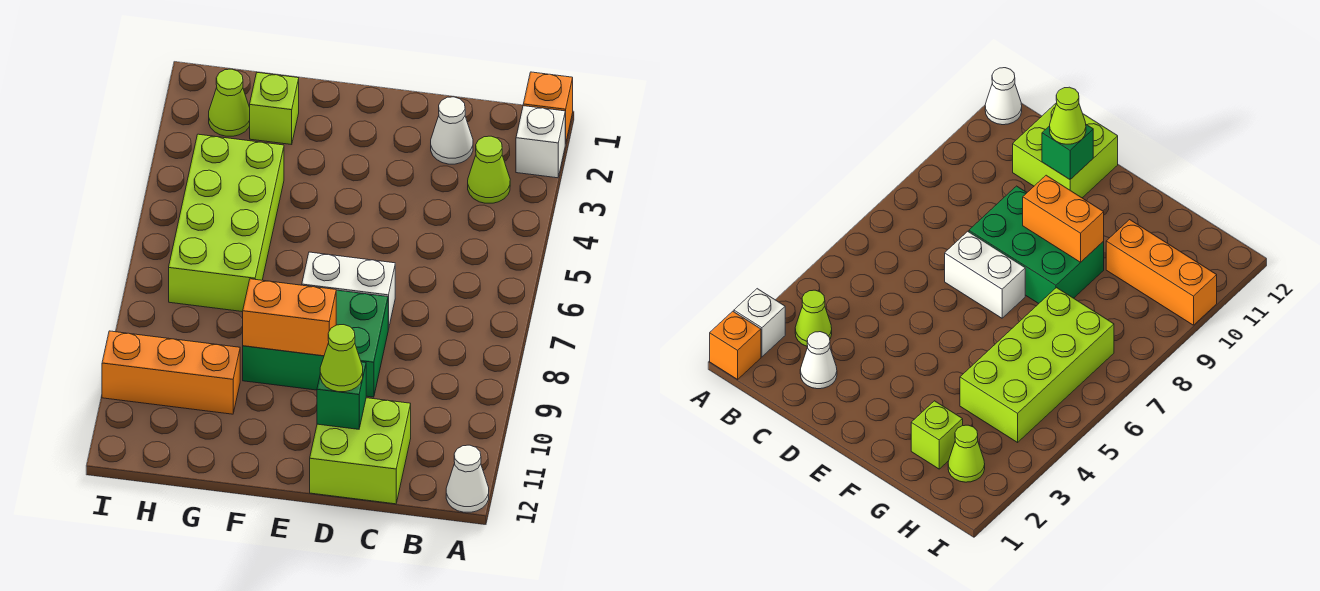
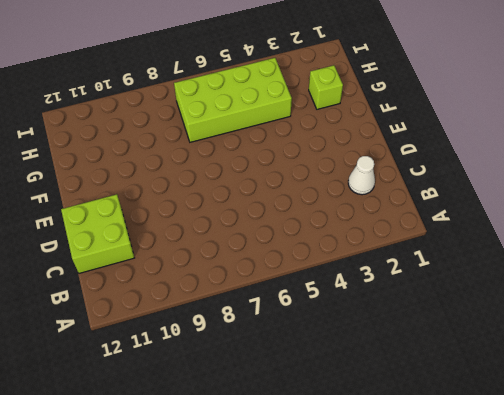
none -> orange brick A1 level 1
none -> white brick A2 level 1
none -> white cone A12 level 1

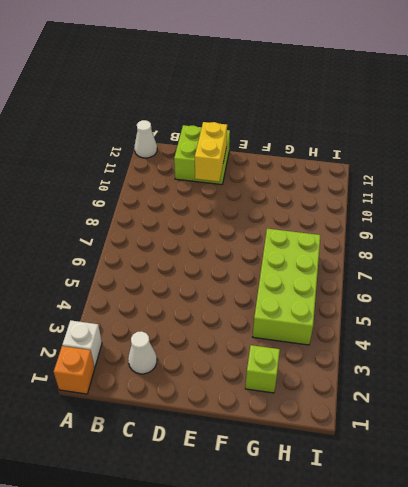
yellow brick D10:D11 level 2 -> green brick D11 level 2
none -> lime cone B3 level 1
none -> white brick D7:E7 level 1
none -> green brick D8:F9 level 1

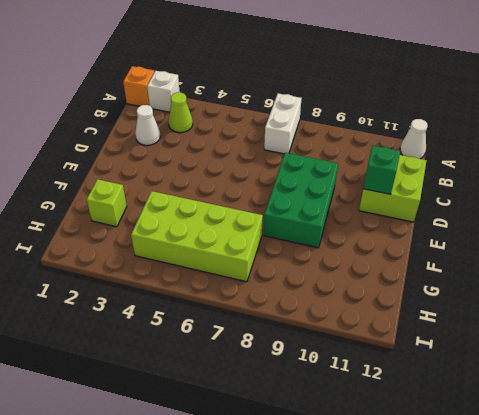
white brick A7:B7 level 1 -> white brick D7:E7 level 1
none -> orange brick G10:I10 level 1
none -> lime cone H2 level 1
none -> orange brick E9:F9 level 2

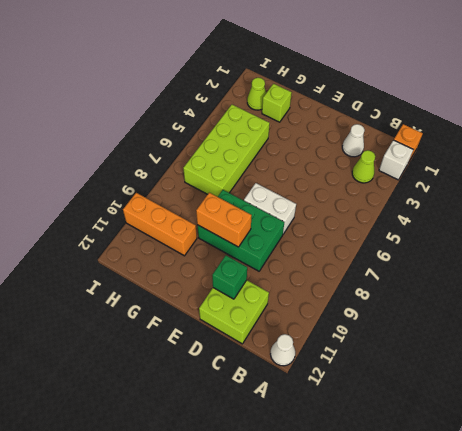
none -> lime cone D11 level 3

